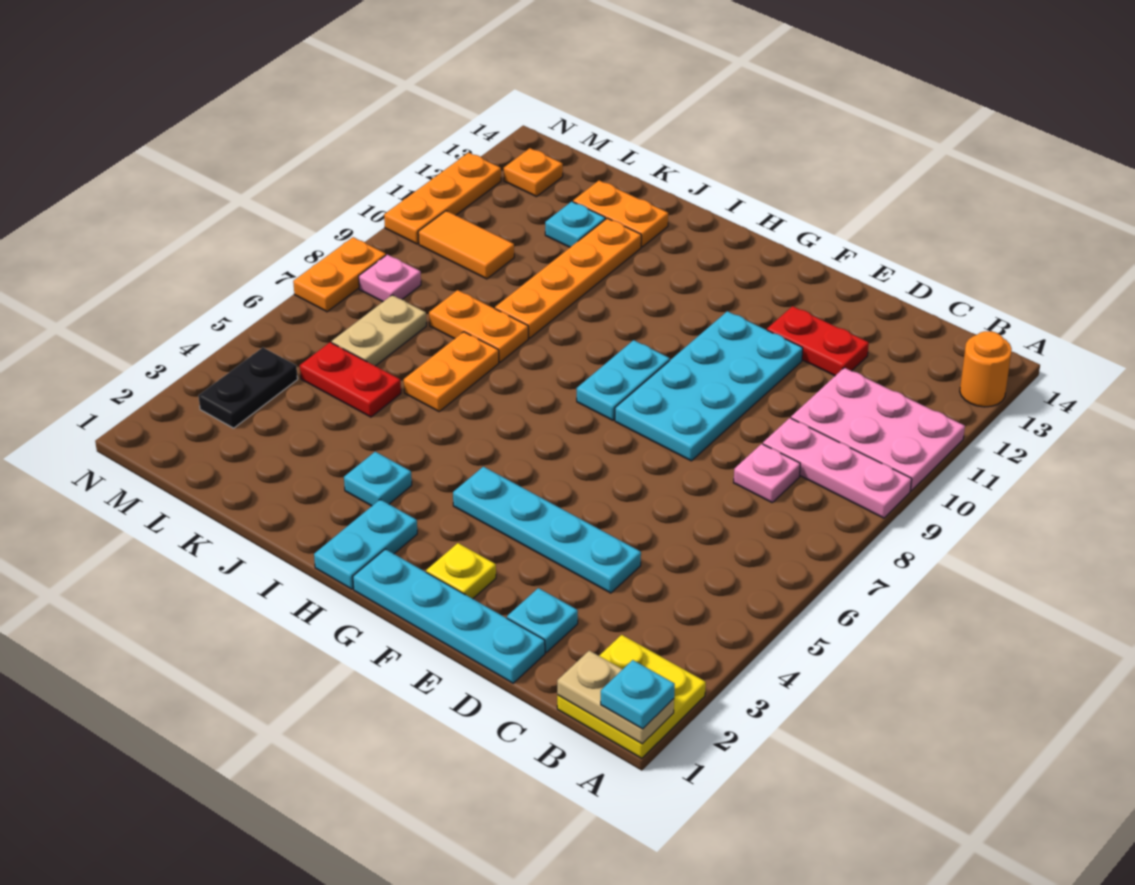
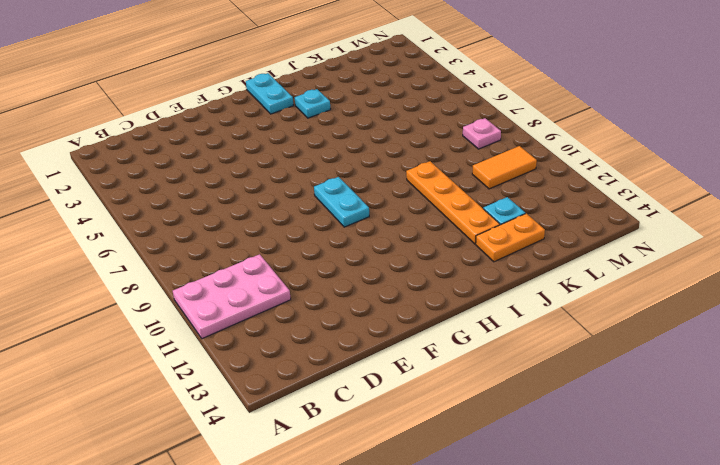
none -> yellow plate A1:B2 level 1
none -> pink plate A9:C9 level 1
none -> orange round brick A13 level 1

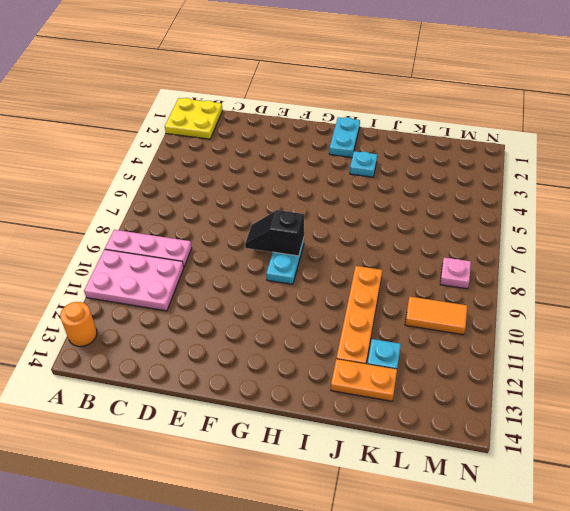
black slope F8:G8 level 2 top G -> none
none -> pink plate C8 level 1
none -> cyan plate D1:G1 level 1
none -> cyan plate D2 level 1

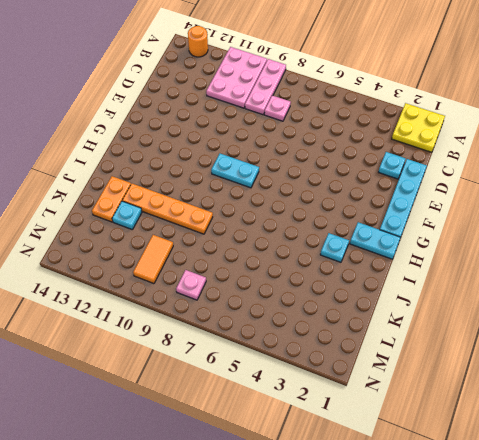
none -> cyan plate D4:G4 level 1
none -> red plate D12:E12 level 1
none -> cyan plate E8:F11 level 1

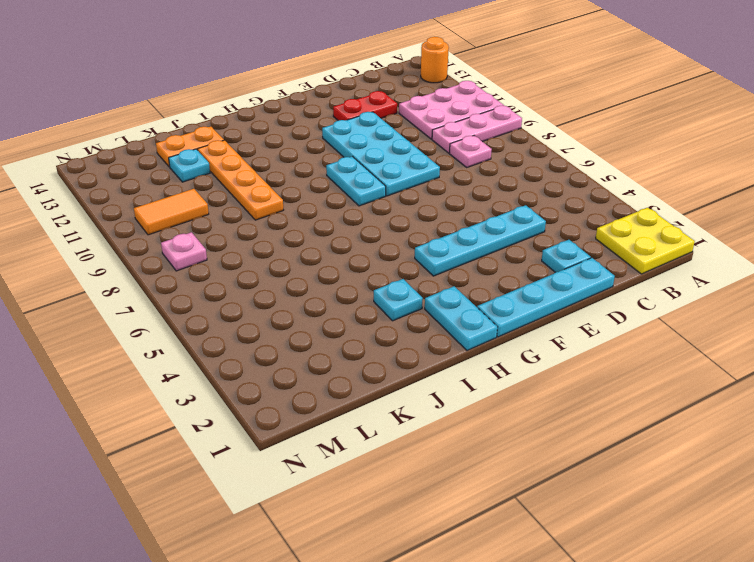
none -> yellow plate F2 level 1
none -> orange plate J6:J7 level 1
none -> orange plate J8:K8 level 1

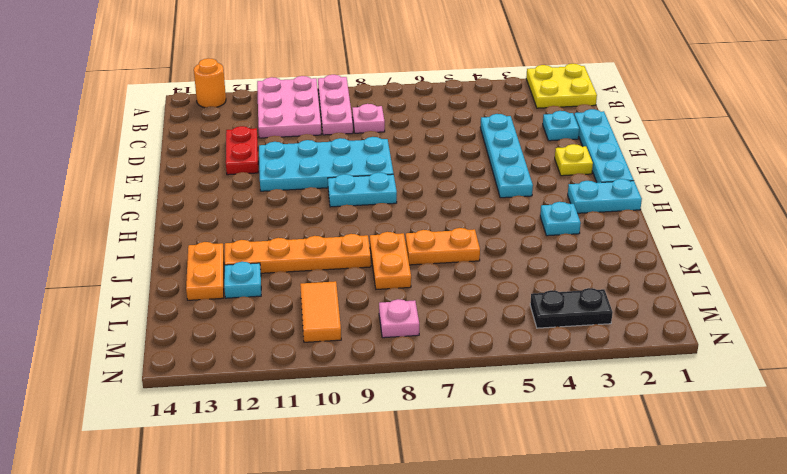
none -> red plate K5:L5 level 1
none -> tan plate L6:L7 level 1
none -> orange plate M13 level 1

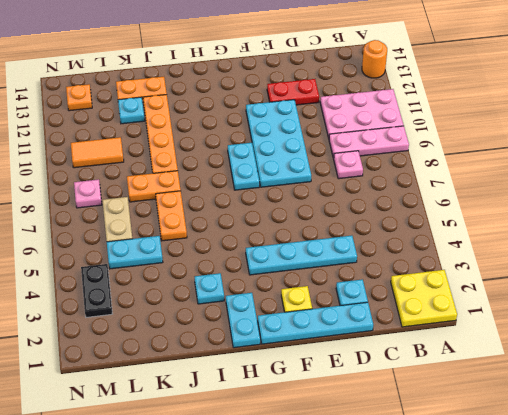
cyan plate K5:L5 level 1 -> red plate K5:L5 level 1
none -> orange plate N7:N8 level 1
none -> orange plate N10:N12 level 1
none -> tan plate A1:B1 level 2

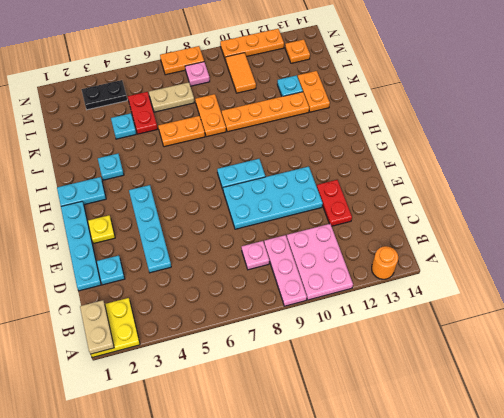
cyan plate K4 level 1 -> cyan plate A1 level 3

